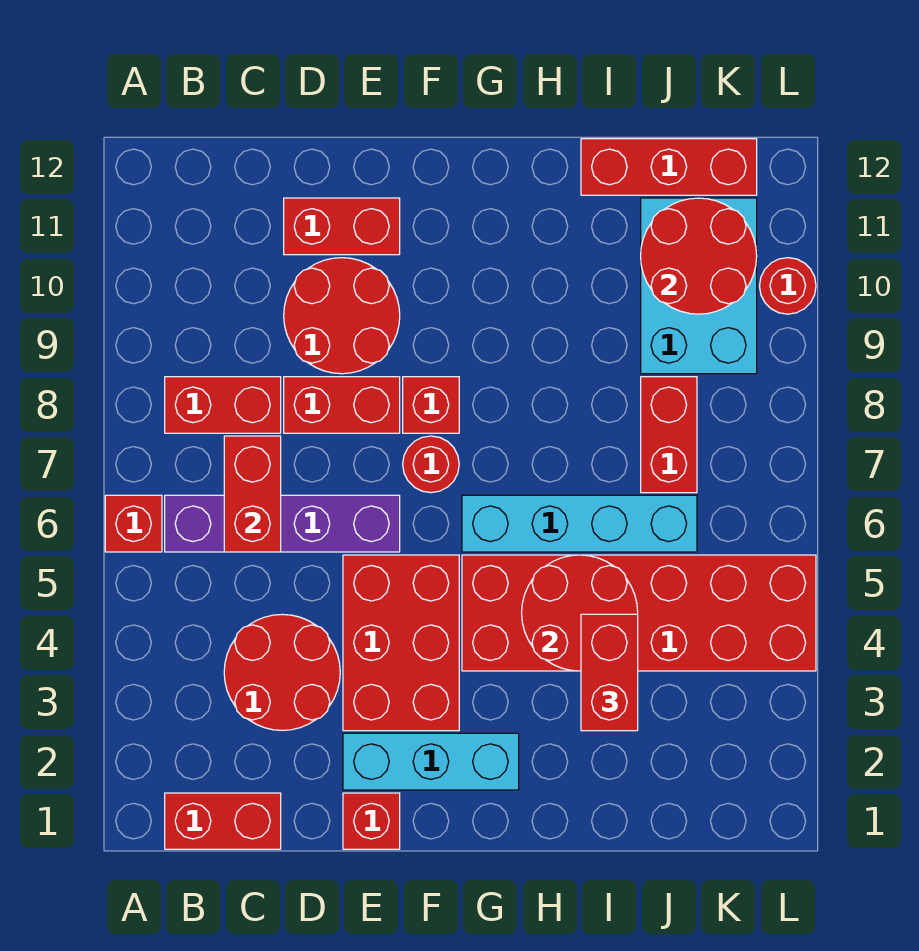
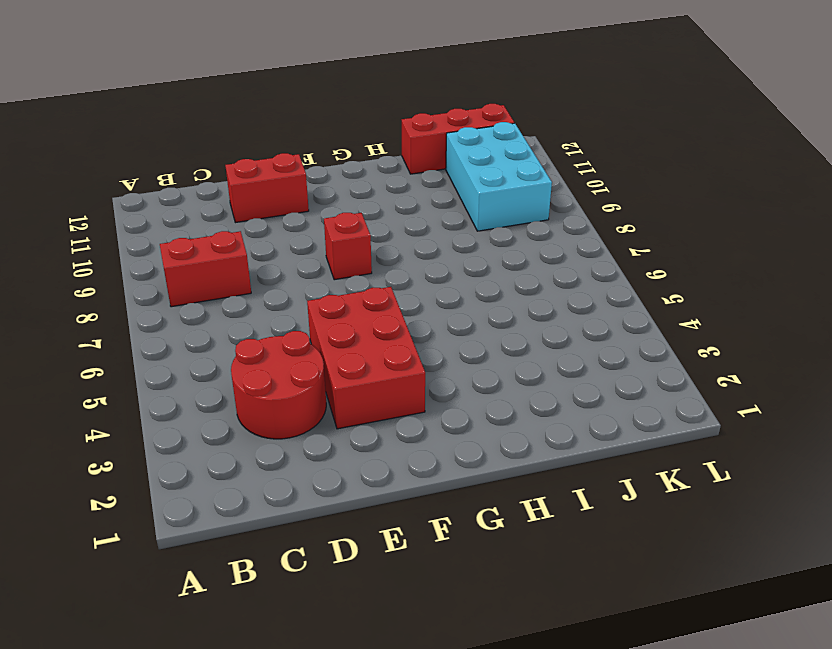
none -> red brick A6 level 1
none -> red brick B1:C1 level 1
none -> purple brick B6:E6 level 1

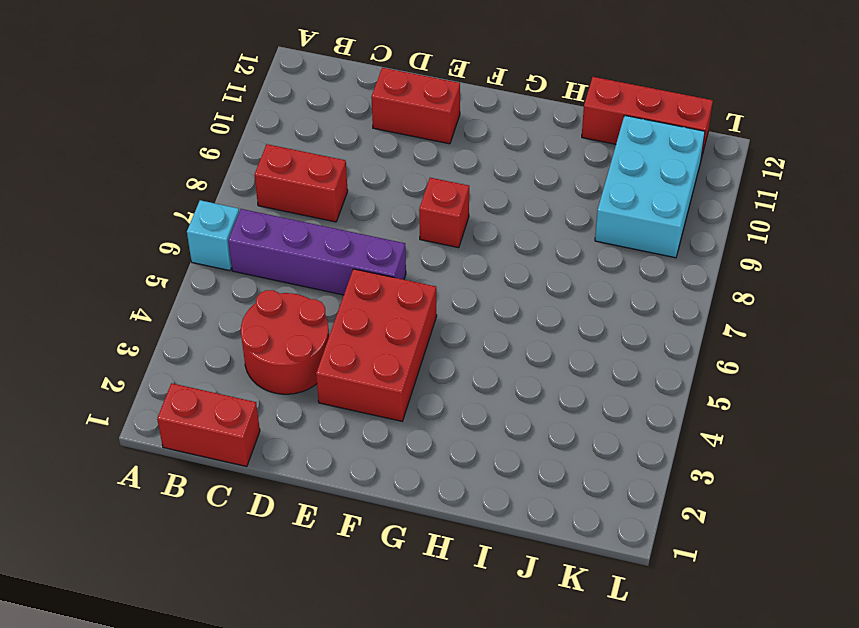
cyan brick A6 level 1 -> red brick A6 level 1
none -> red brick D8:E8 level 1
none -> red round brick D9:E10 level 1
none -> red brick E1 level 1

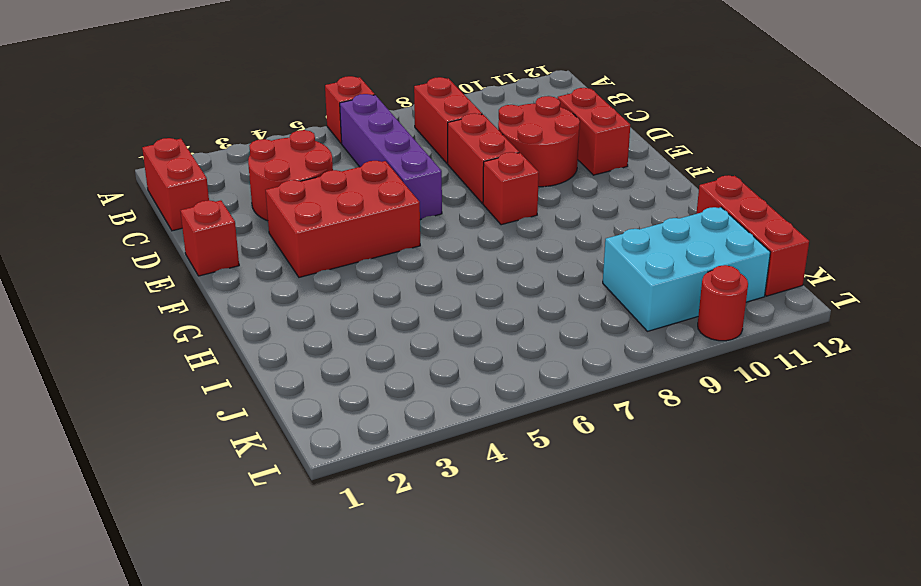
none -> cyan brick E2:G2 level 1
none -> red round brick F7 level 1
none -> red brick G4:L5 level 1

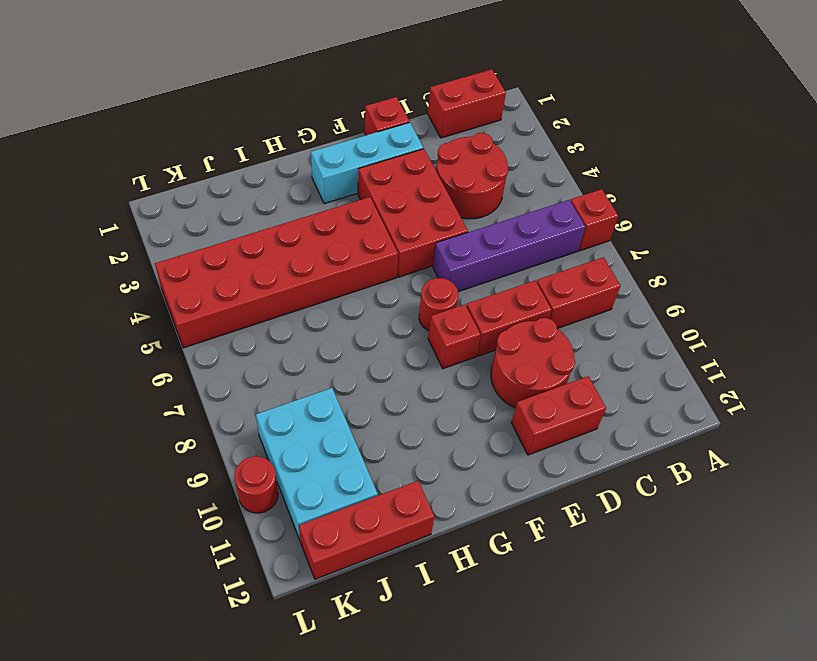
none -> cyan brick G6:J6 level 1
none -> red brick J7:J8 level 1
none -> red brick C6:C7 level 2

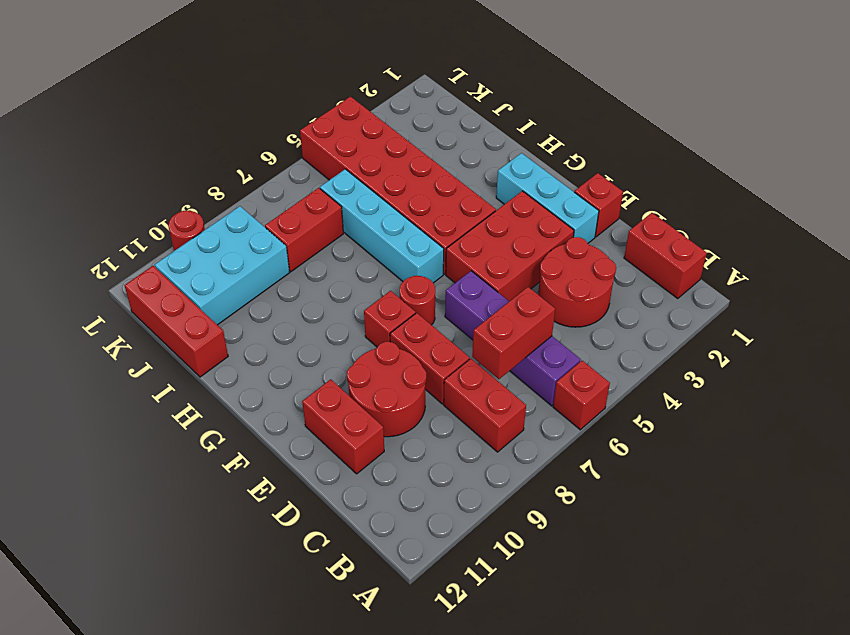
none -> red round brick H4:I5 level 2
none -> red round brick J10:K11 level 2
none -> red brick I3:I4 level 3

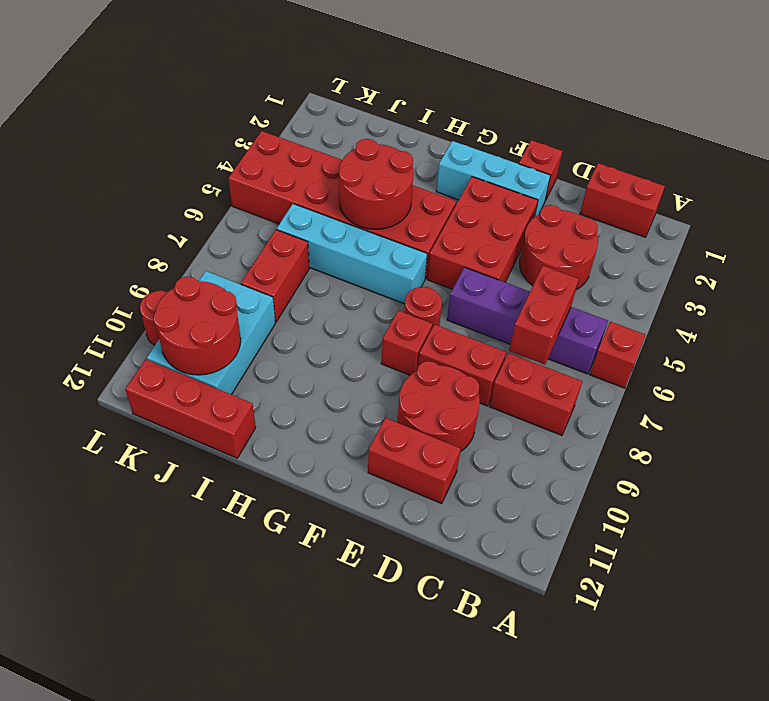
none -> red brick I3:I4 level 3

